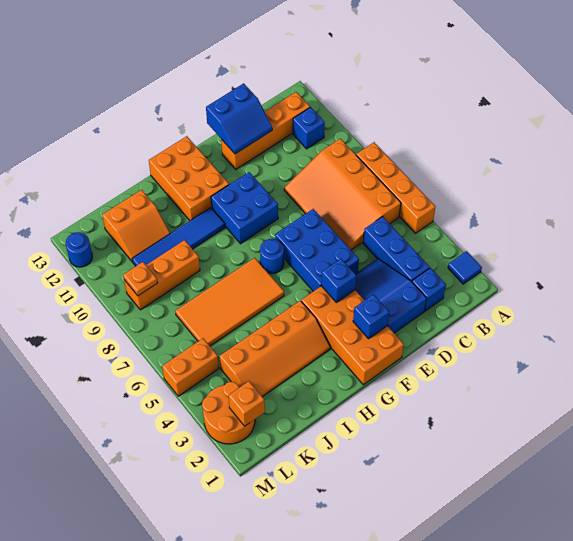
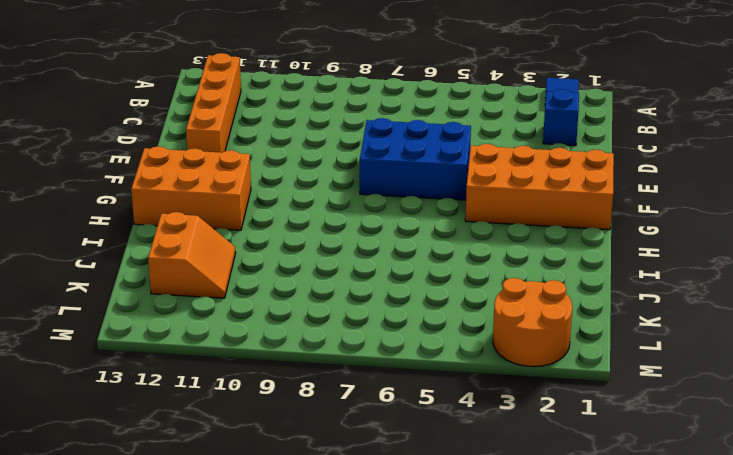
none -> orange brick A5:A8 level 1
none -> orange slope B6:D9 level 1 top B
none -> blue brick B11 level 1

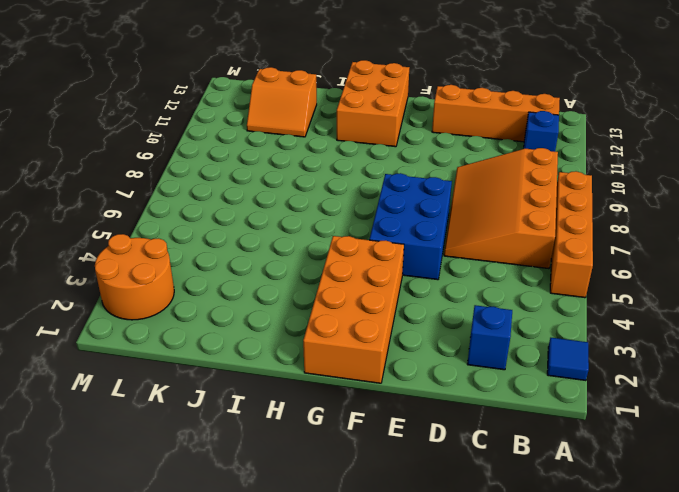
none -> blue brick C3:C5 level 1
none -> blue slope D2:E4 level 1 top 2
none -> blue brick F9:G10 level 1

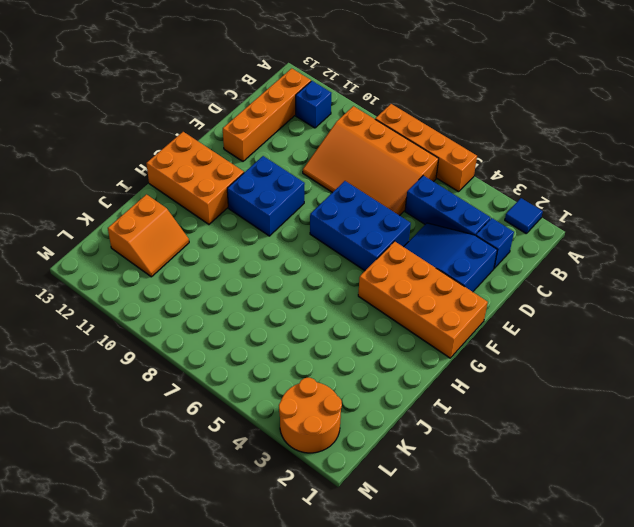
none -> blue round brick G7 level 1
none -> orange slope H3:K4 level 1 top 4
none -> orange tile H6:K7 level 1

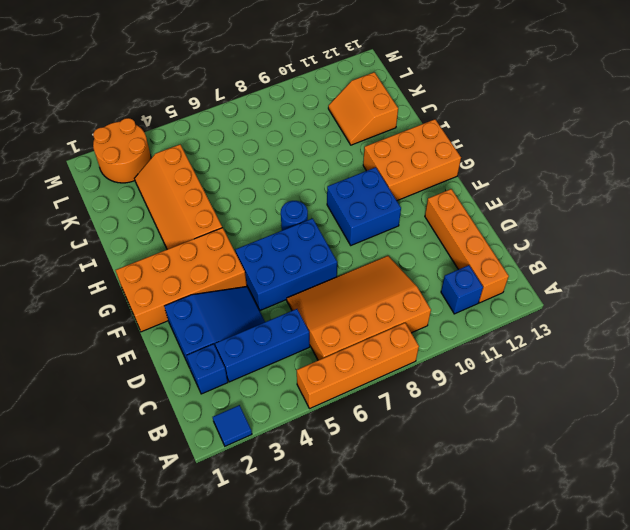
none -> orange tile H6:K7 level 1
none -> blue tile H10:K10 level 1
none -> orange brick J9:L9 level 1

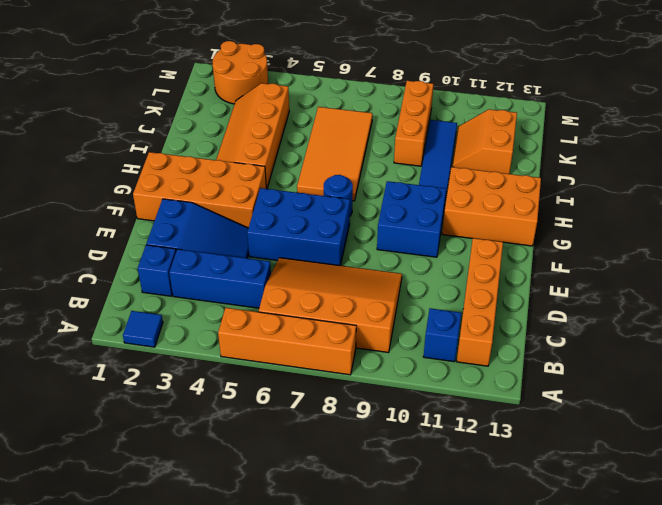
none -> orange brick L5:M5 level 1
none -> blue round brick M12 level 1
none -> blue slope D12:E13 level 2 top 13

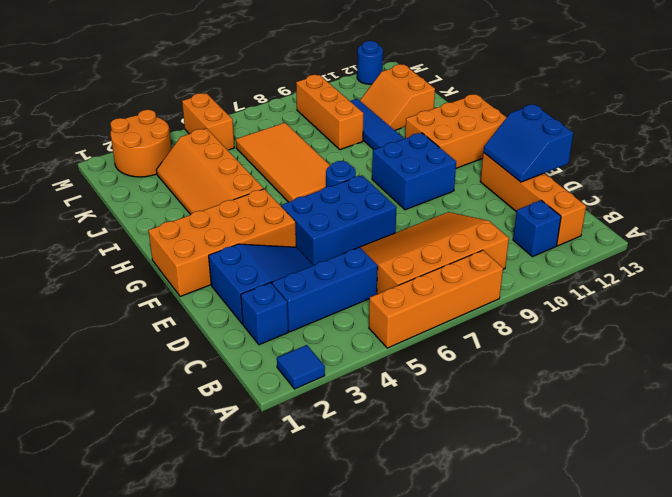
none -> blue brick F2 level 2
none -> blue brick F4 level 2
none -> orange brick L2 level 2

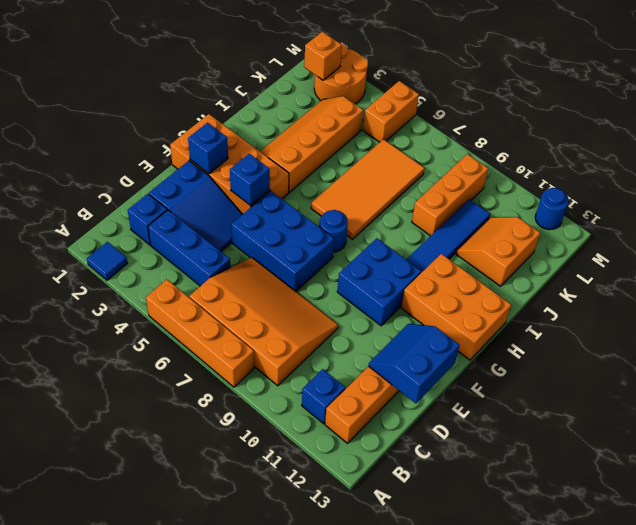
none -> orange plate L9 level 2

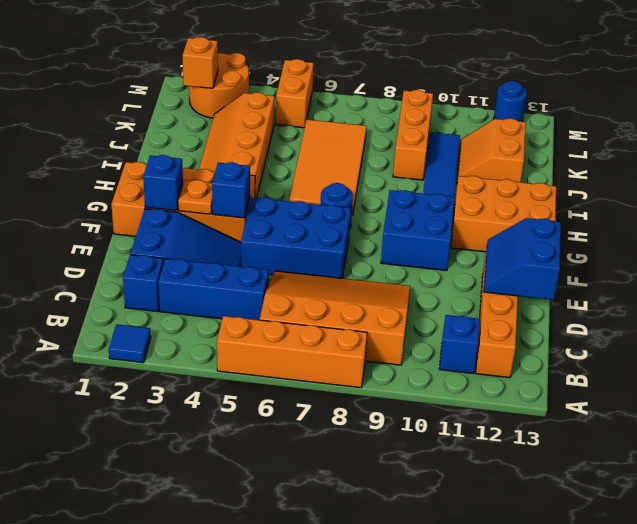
orange plate F3 level 2 -> orange plate L9 level 2

